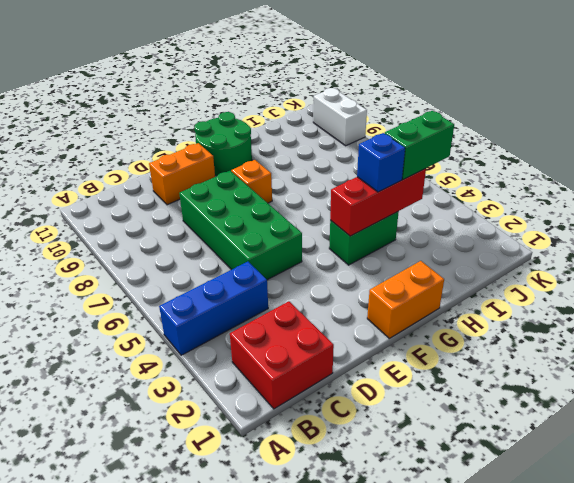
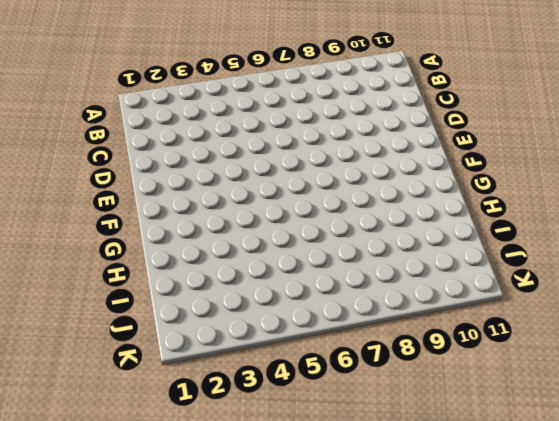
none -> blue brick A4:C4 level 1
none -> red brick B1:C2 level 1
none -> green brick D5:E8 level 1

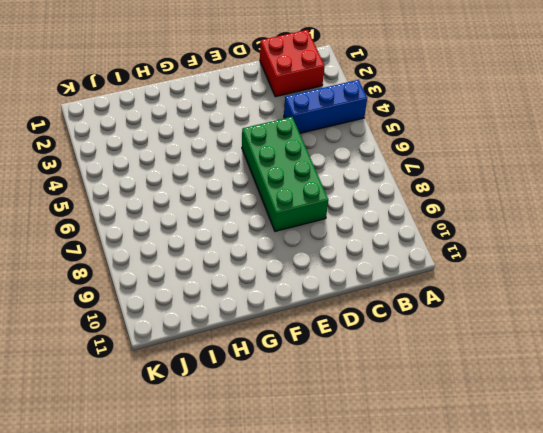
none -> orange brick D10:E10 level 1
none -> orange brick F1:G1 level 1
none -> orange brick F8 level 1

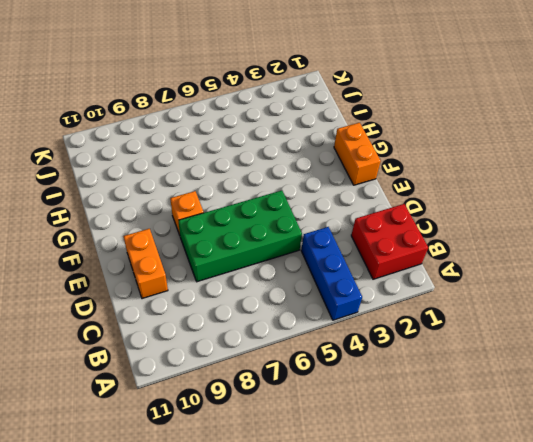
none -> green round brick F10:G11 level 1
none -> green brick G4:H4 level 1
none -> white brick K9:K10 level 1

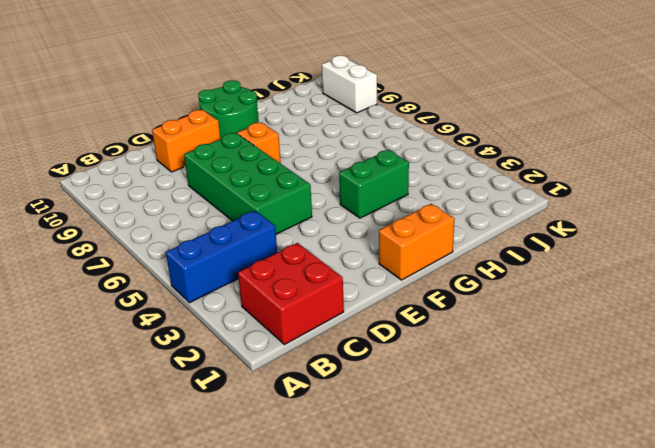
none -> red brick G4:I4 level 2
none -> blue brick H4 level 3
none -> green brick I4:J4 level 3

